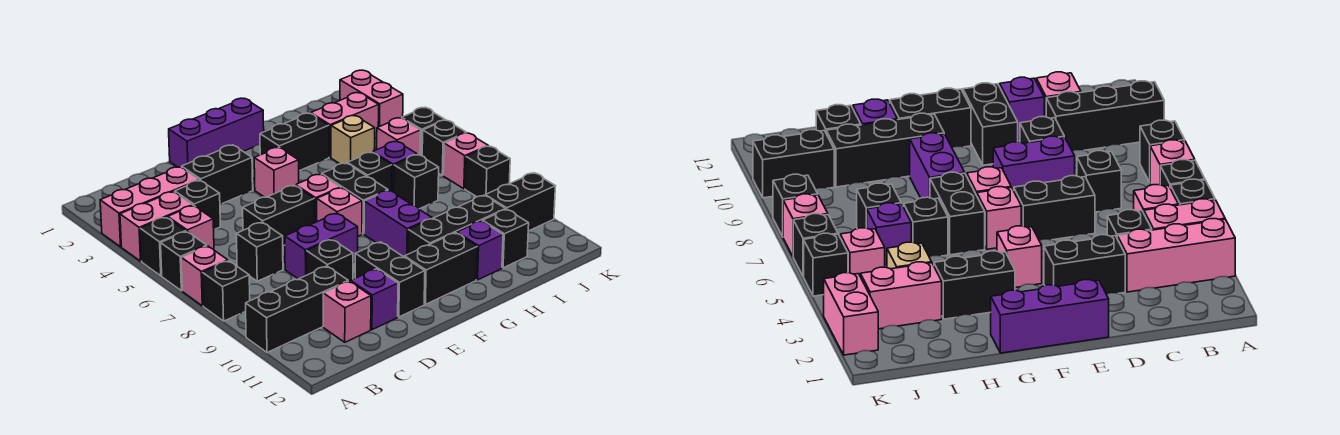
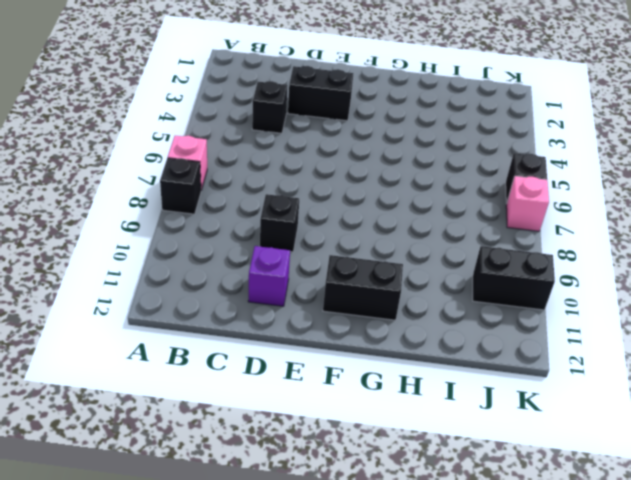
none -> pink brick A3:C3 level 1
none -> pink brick A4:B4 level 1
none -> black brick A5 level 1
none -> black brick A6 level 1

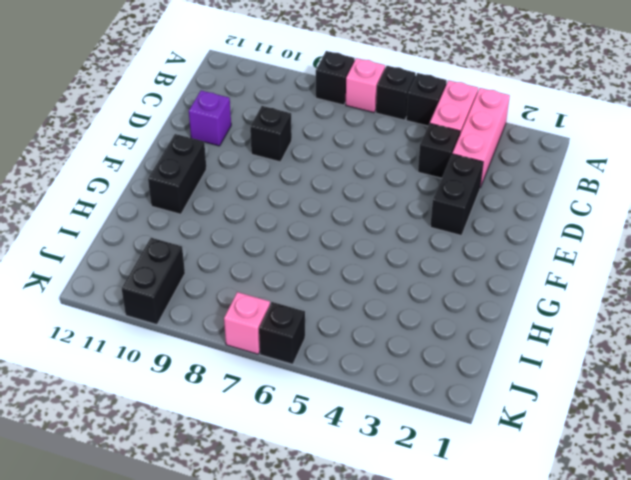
none -> black brick A10:C10 level 1
none -> pink brick B5 level 1
none -> black brick C7 level 1
none -> pink brick C11 level 1

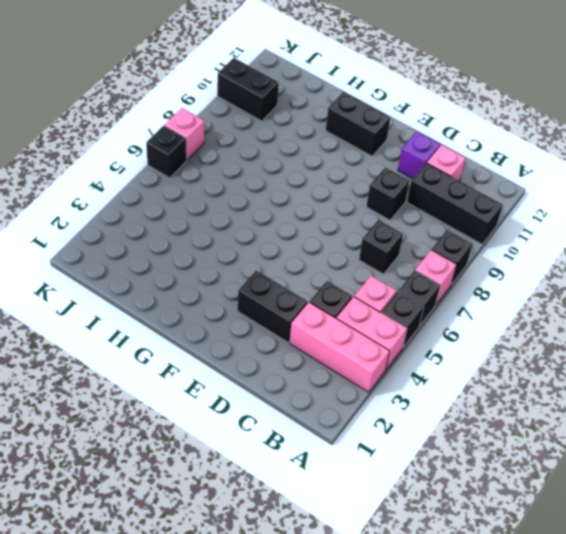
none -> black brick D6:E6 level 1
none -> purple brick D8:E8 level 1
none -> purple brick E1:G1 level 1
none -> black brick E10:E11 level 1

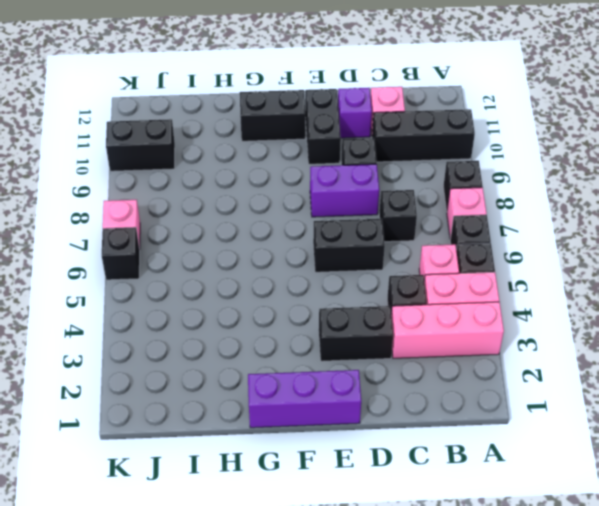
none -> pink brick F4 level 1
none -> pink brick F6 level 1
none -> pink brick F7 level 1
none -> black brick G3:H3 level 1

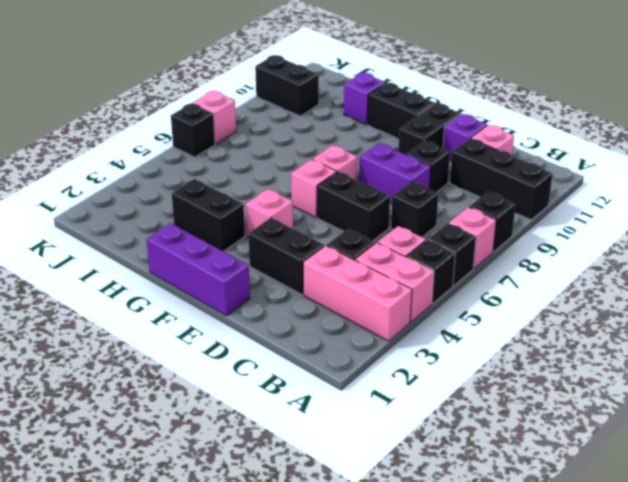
none -> black brick G6:G7 level 1
none -> purple brick G8:G9 level 1
none -> black brick G10:I10 level 1
none -> black brick H6 level 1

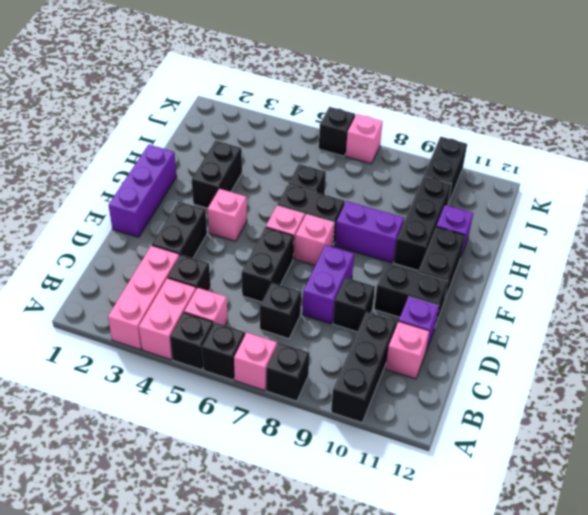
none -> pink brick I3:J3 level 1
none -> tan brick I4 level 1
none -> purple brick I6 level 1
none -> black brick I7 level 1

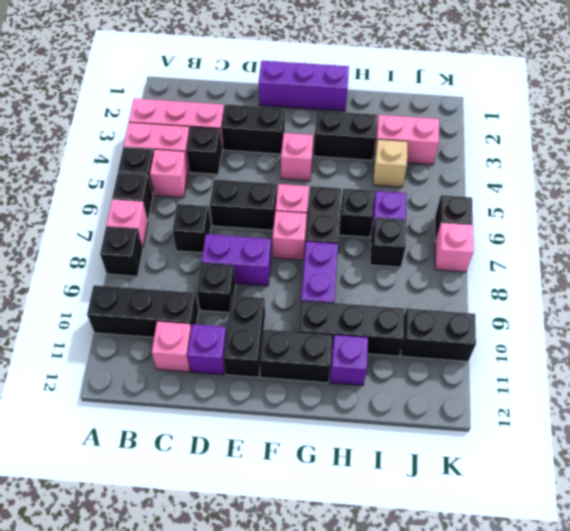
none -> black brick I11 level 1
none -> pink brick J5 level 1
none -> pink brick K2:K3 level 1
none -> black brick K5 level 1

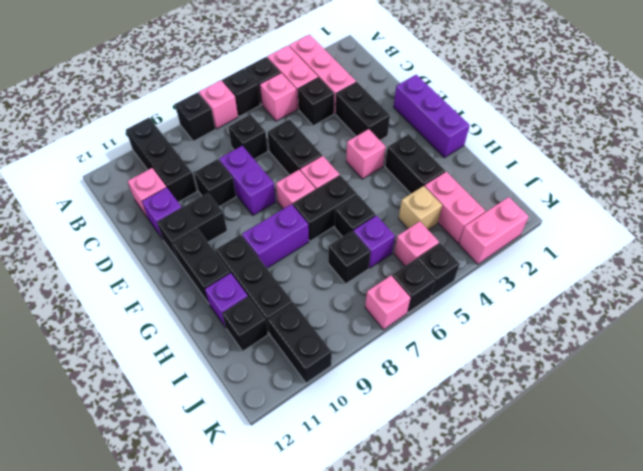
none -> black brick K8 level 1

